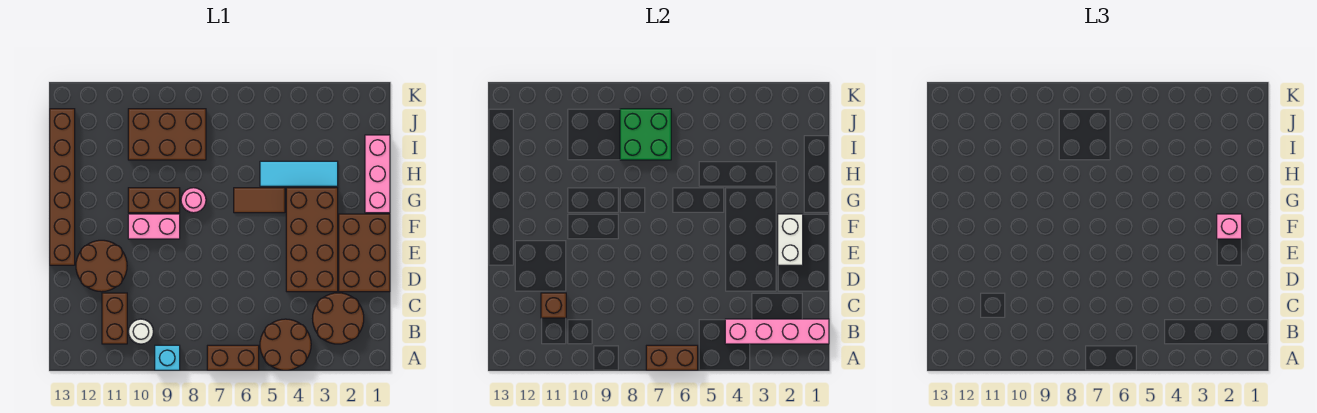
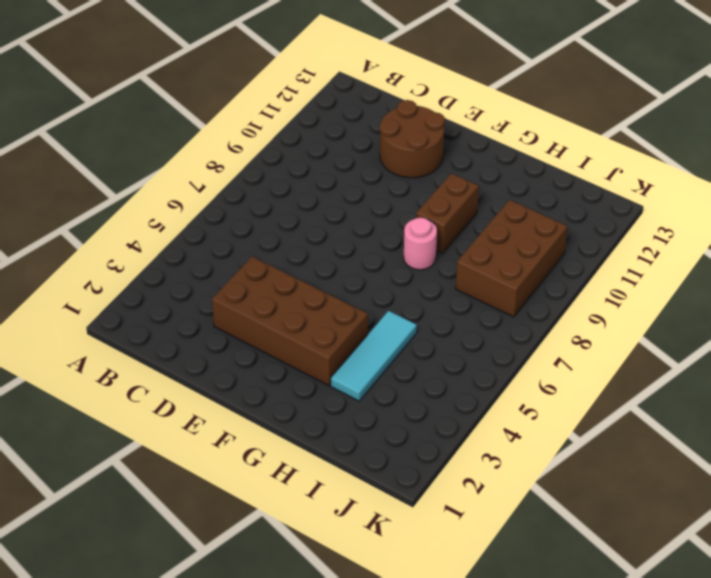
none -> brown round brick A4:B5 level 1
none -> brown brick A6:A7 level 1
none -> cyan brick A9 level 1

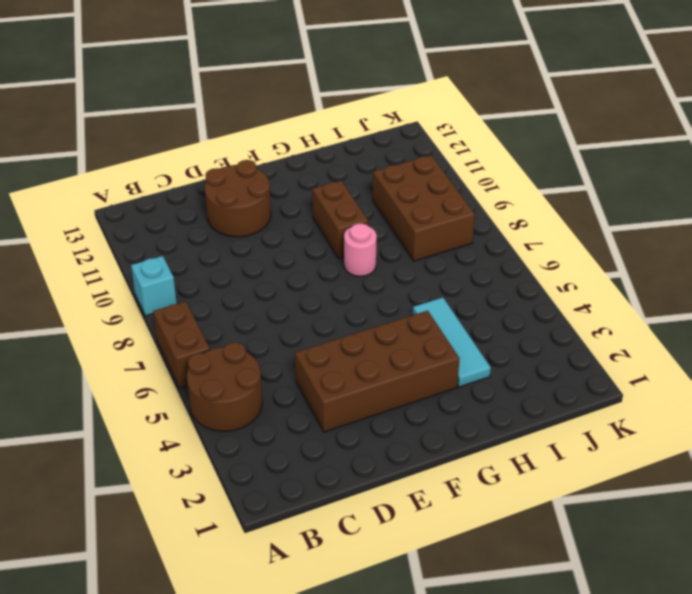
none -> brown round brick B2:C3 level 1
none -> white round brick B10 level 1
none -> brown brick B11:C11 level 1

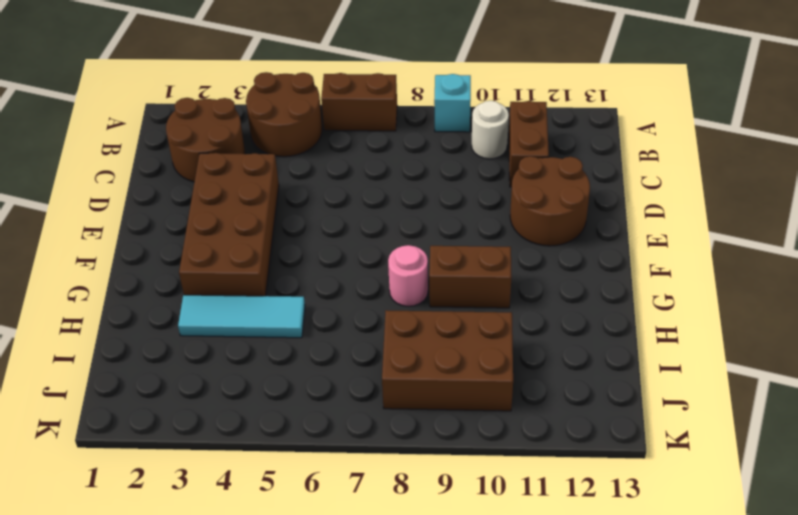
none -> brown brick D1:F2 level 1
none -> brown brick E13:J13 level 1
none -> pink brick F9:F10 level 1

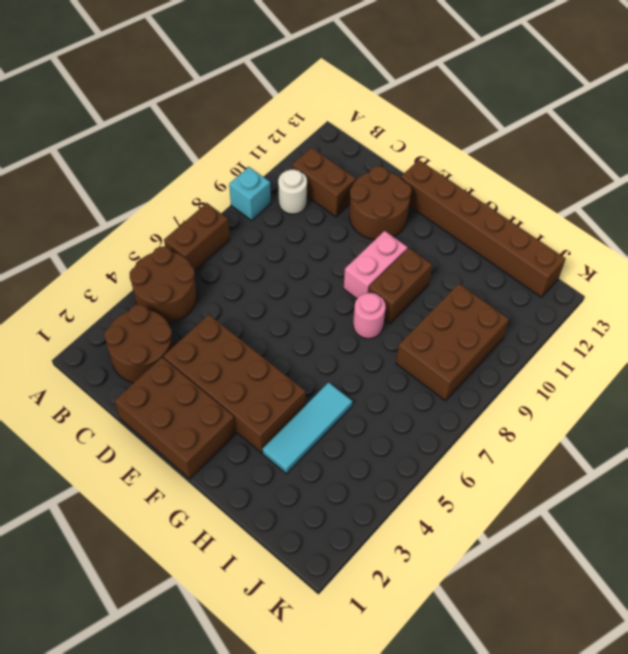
none -> pink brick G1:I1 level 1
none -> brown tile G5:G6 level 1
none -> brown brick A6:A7 level 2

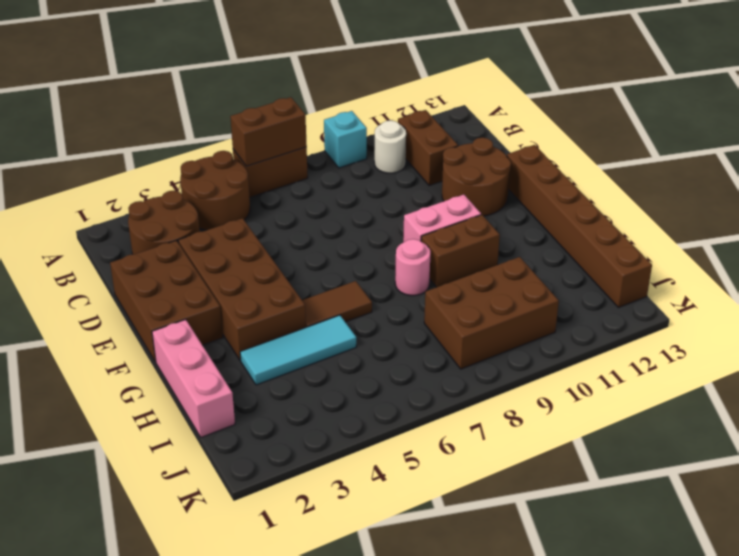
none -> pink brick B1:B4 level 2
none -> brown brick C11 level 2
none -> white brick E2:F2 level 2

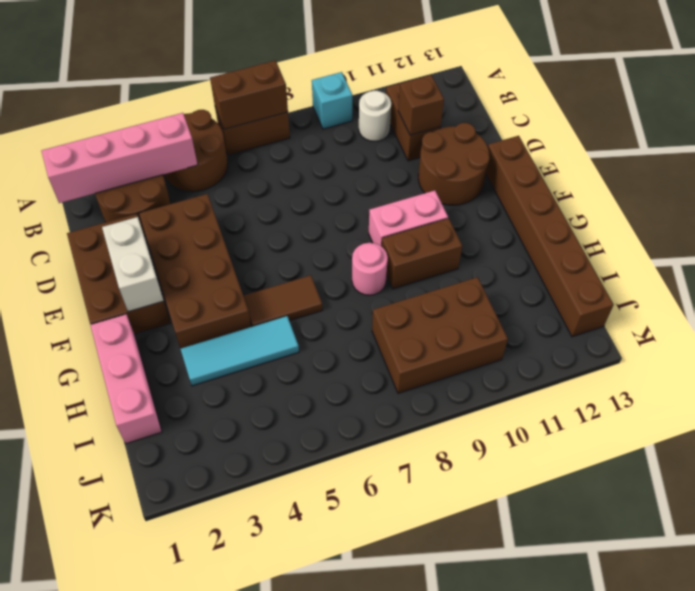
none -> green brick I7:J8 level 2
none -> pink brick F2 level 3

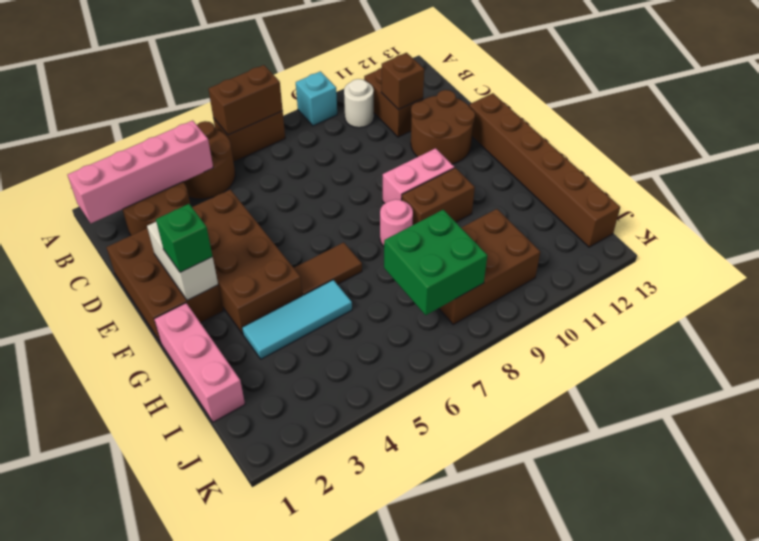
green brick F2 level 3 -> pink brick F2 level 3

